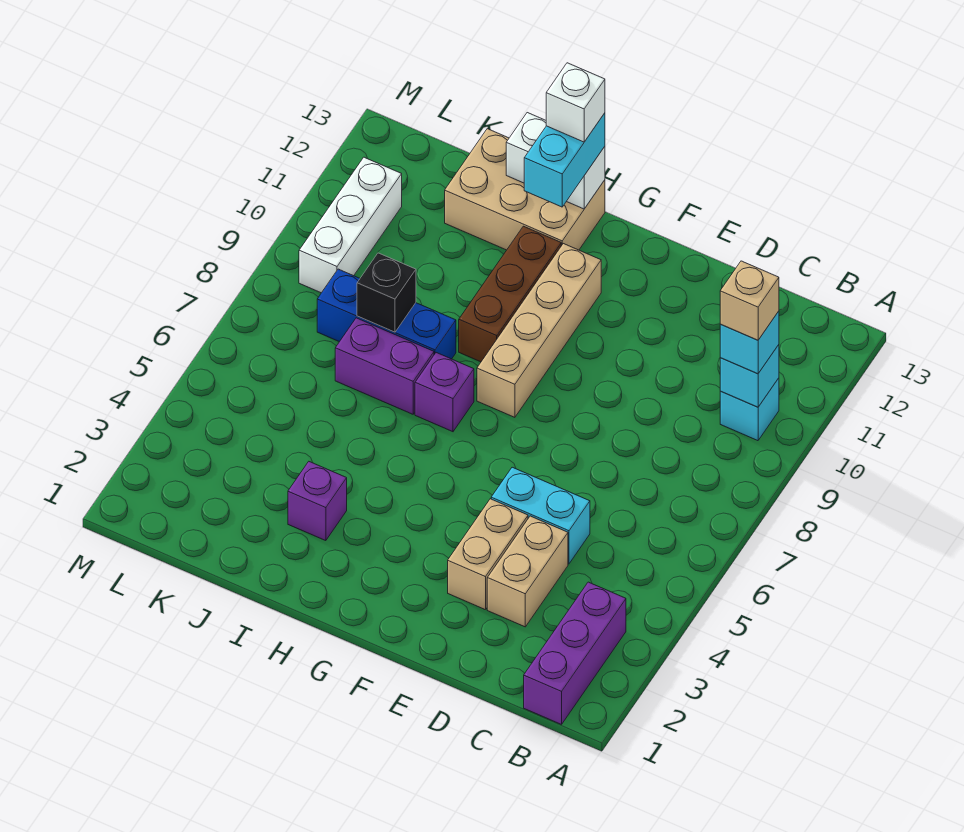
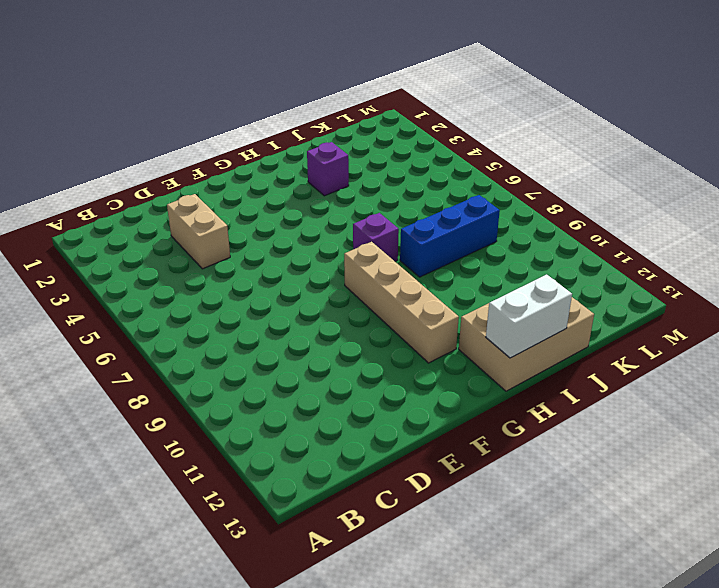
none -> purple brick B1:B3 level 1
none -> cyan brick B10 level 1
none -> cyan brick D5:E5 level 1

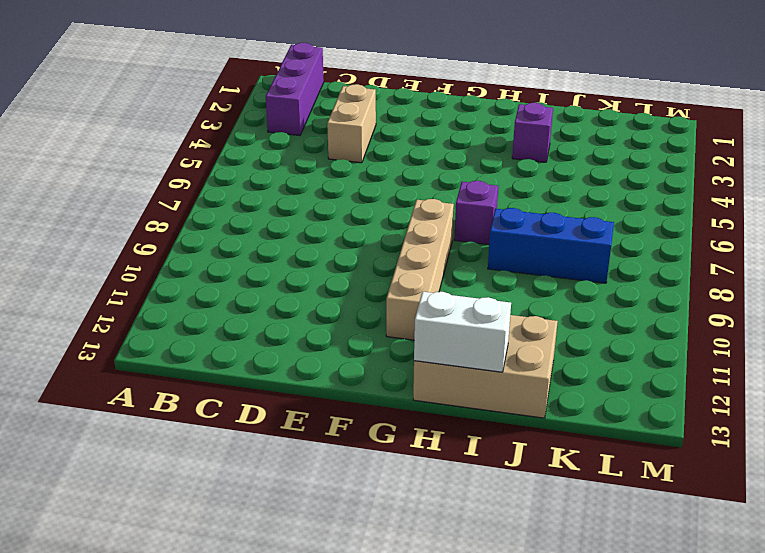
none -> cyan brick B10 level 1
none -> cyan brick D5:E5 level 1
none -> tan brick E3:E4 level 1

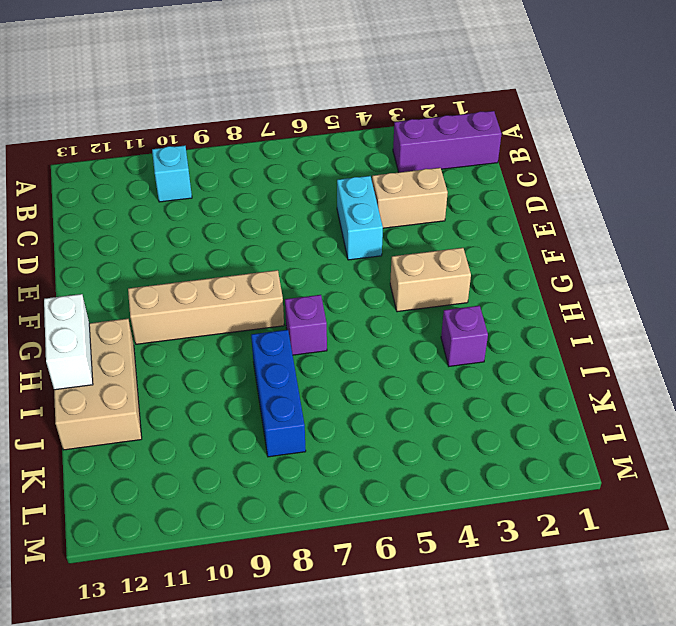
tan brick G3:G4 level 1 -> tan brick E3:E4 level 1
none -> brown brick H9:H11 level 1
none -> purple brick I7:J7 level 1
none -> white brick L9:L11 level 1

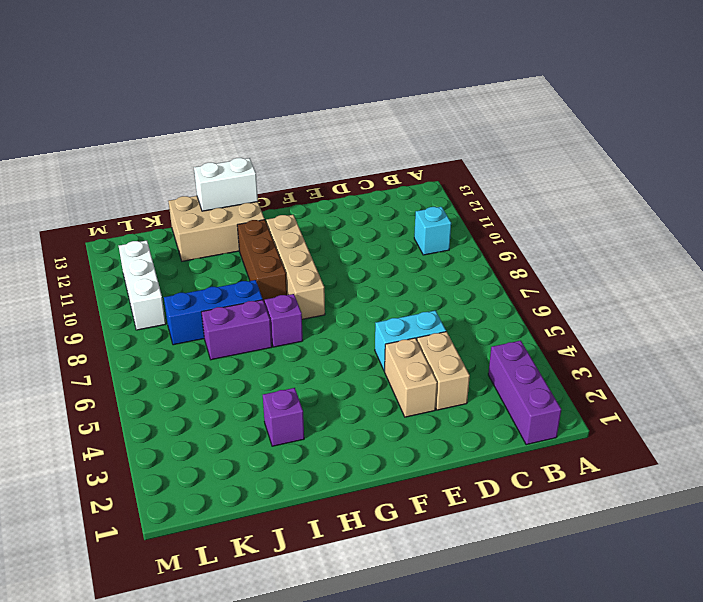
none -> cyan brick B10 level 2
none -> black brick J8 level 2
none -> cyan brick B10 level 3

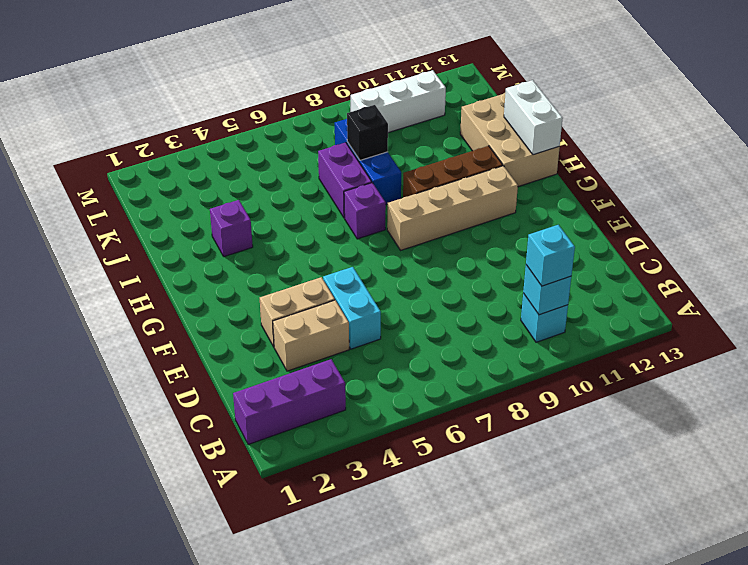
none -> cyan brick H12:H13 level 3
none -> tan brick B10 level 4
none -> white brick H13 level 4

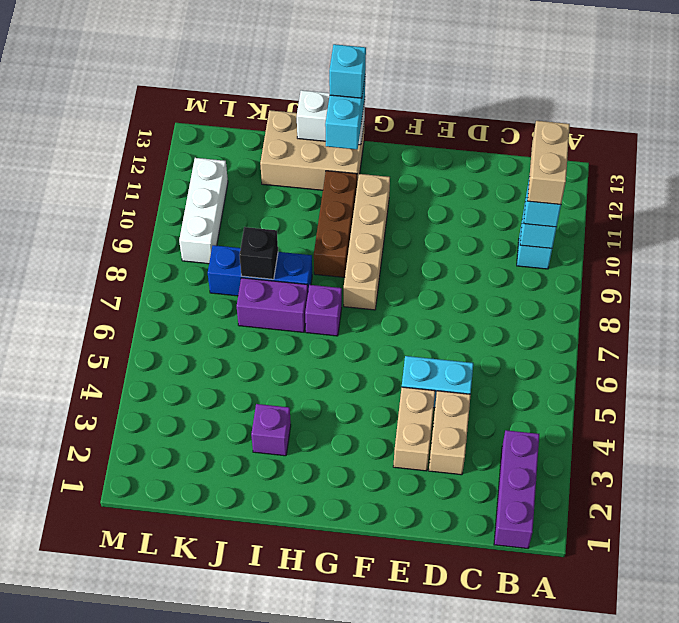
tan brick B10:B11 level 4 -> tan brick B10 level 4
cyan brick H13 level 4 -> white brick H13 level 4

